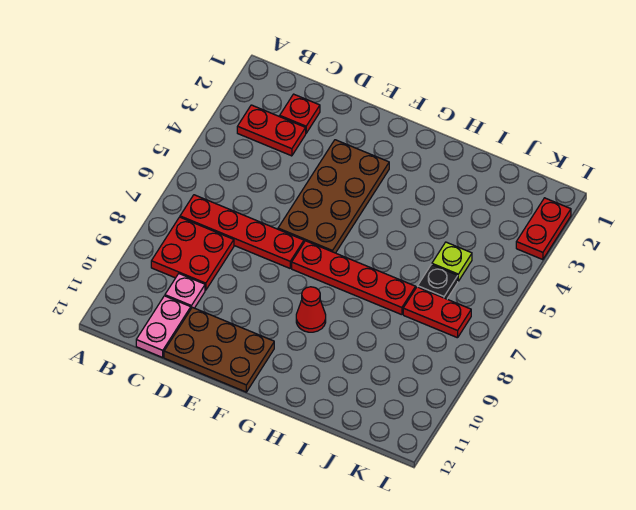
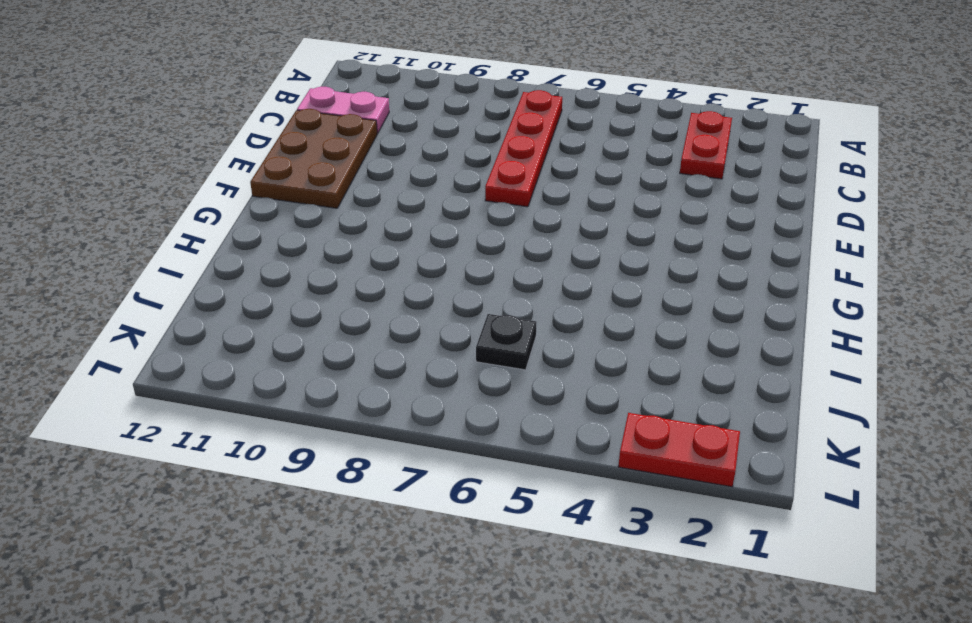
none -> red plate B8:C9 level 1
none -> red plate C2 level 1
none -> pink plate C10 level 1

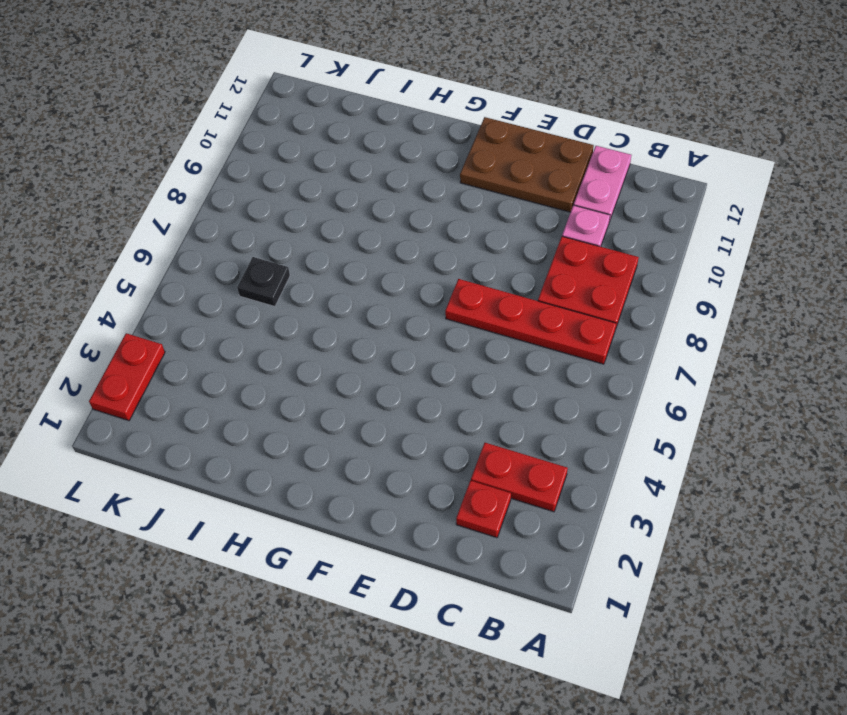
none -> brown plate E3:F6 level 1
none -> red plate F7:I7 level 1
none -> red cone G9 level 1

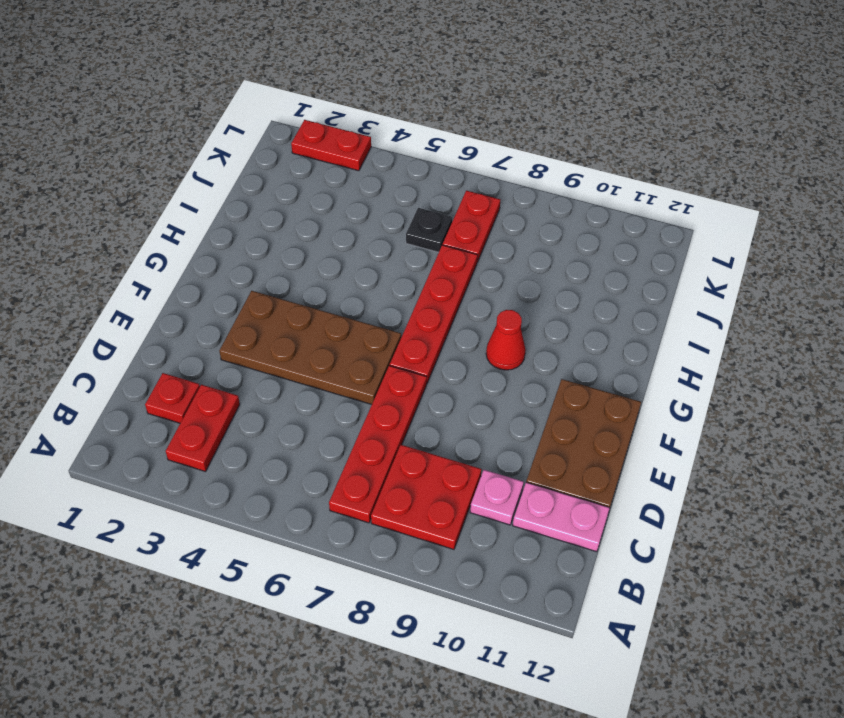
none -> lime plate J5 level 1

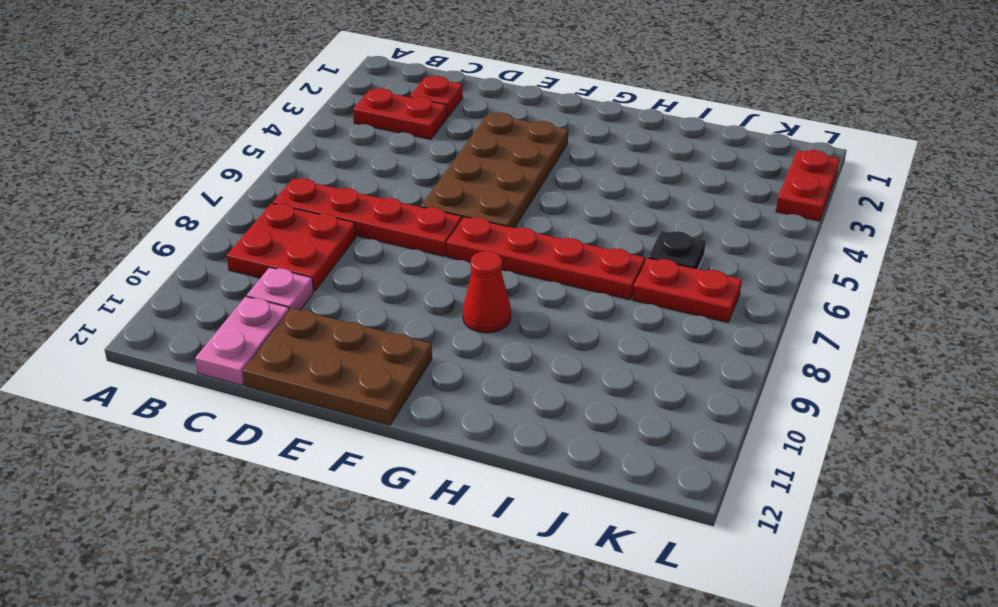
none -> lime plate J5 level 1

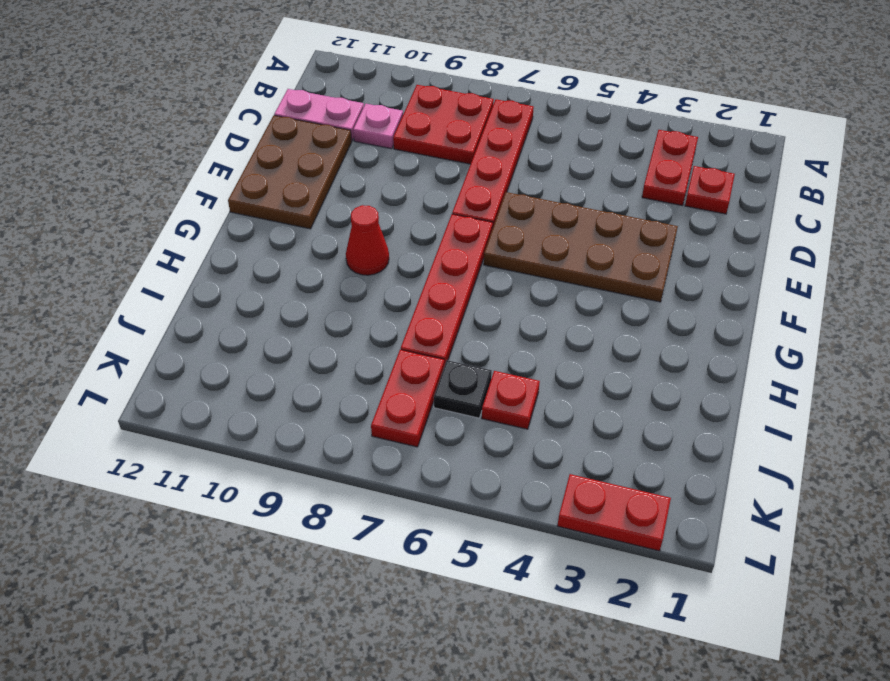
red plate J5 level 1 -> lime plate J5 level 1

